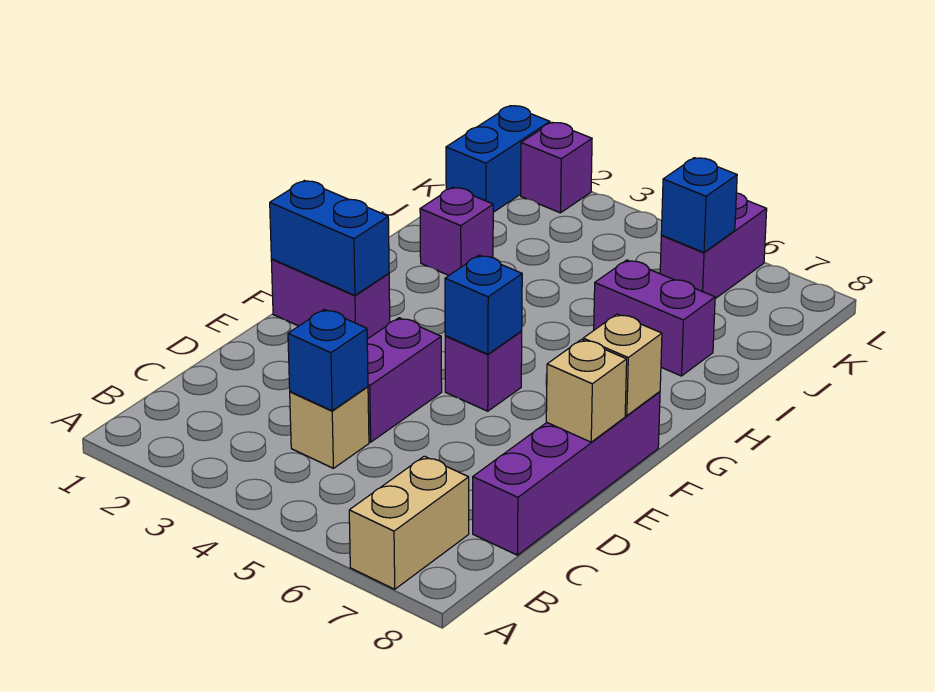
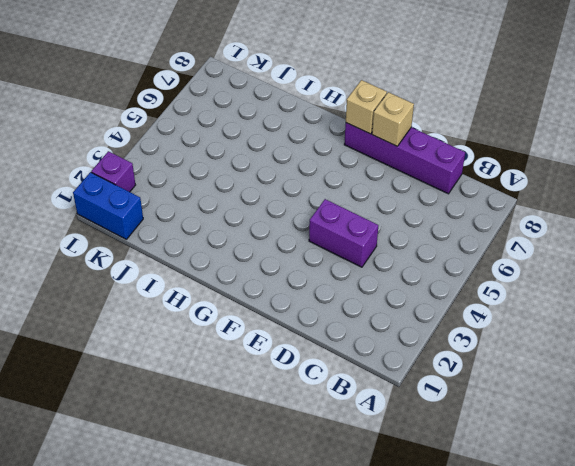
none -> tan brick A7:B7 level 1
none -> tan brick C4 level 1
none -> purple brick F1:F2 level 1

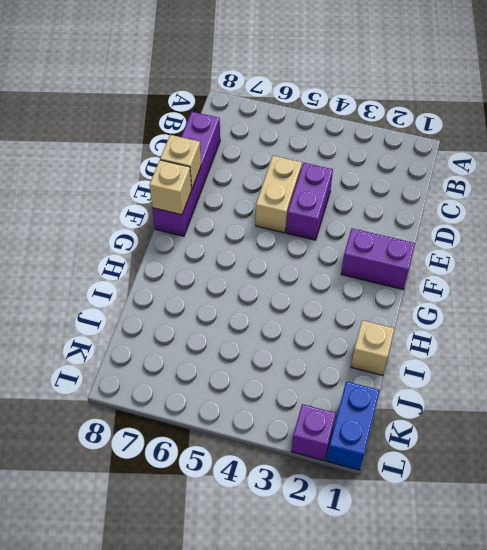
tan brick D5:E5 level 1 -> tan brick A7:B7 level 1
tan brick I1 level 1 -> tan brick C4 level 1
none -> purple brick F5 level 1
none -> purple brick I2 level 1
none -> purple brick I6:I7 level 1

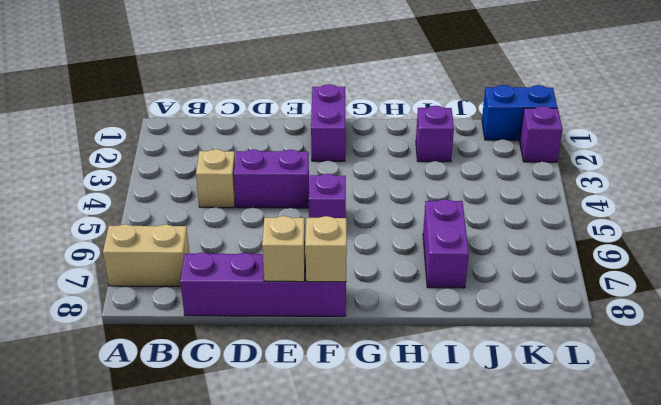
none -> purple brick K6:L6 level 1
none -> blue brick C4 level 2
none -> blue brick F1:F2 level 2

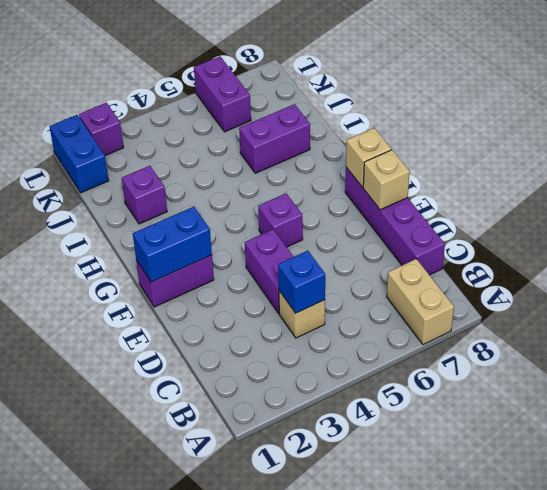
none -> blue brick F5 level 2
none -> blue brick K6 level 2

